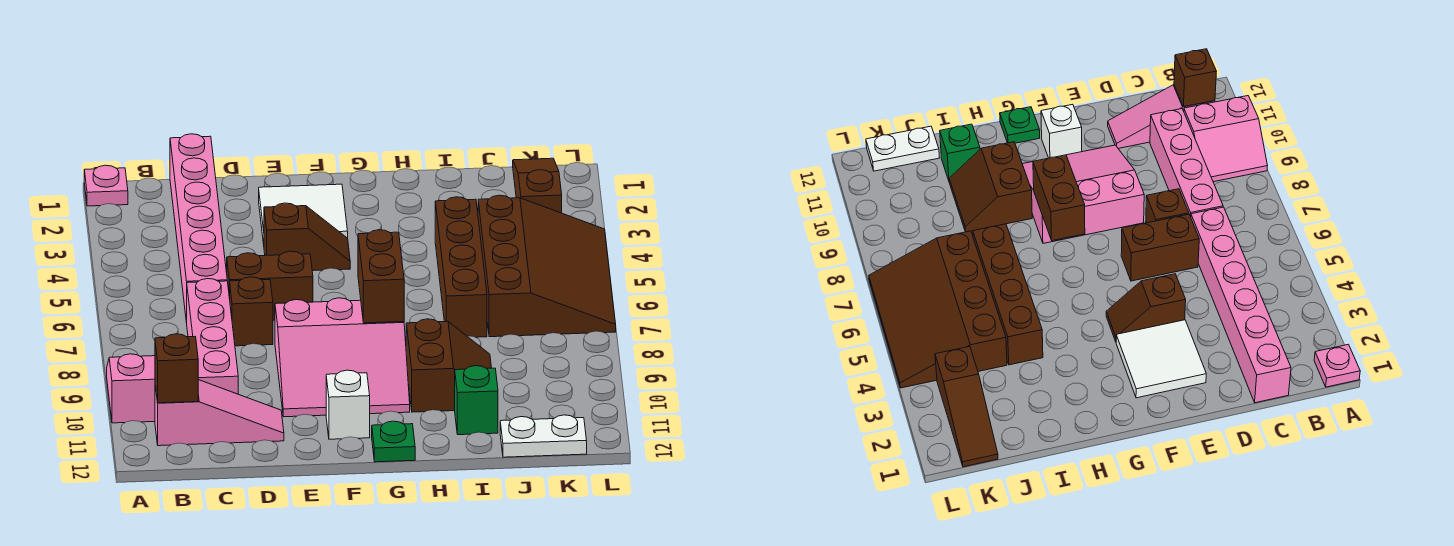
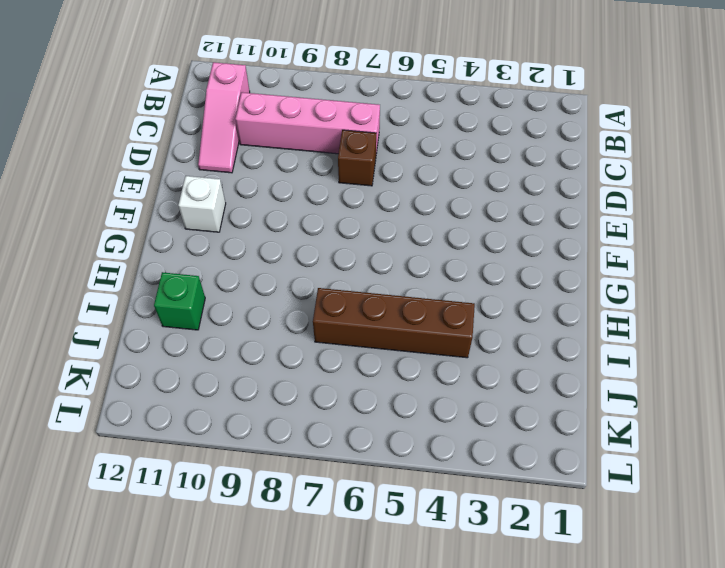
none -> pink plate A1 level 1
none -> pink slope A9:B10 level 1 top 10
none -> pink brick C1:C6 level 1

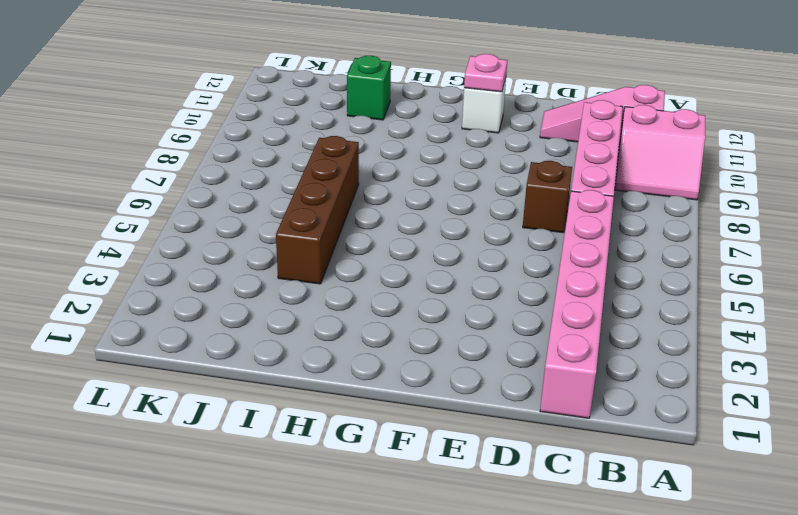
pink plate F11 level 2 -> pink plate A1 level 1
none -> brown brick D6:E6 level 1
none -> white tile E2:F3 level 1
none -> brown slope E4:F4 level 1 top E

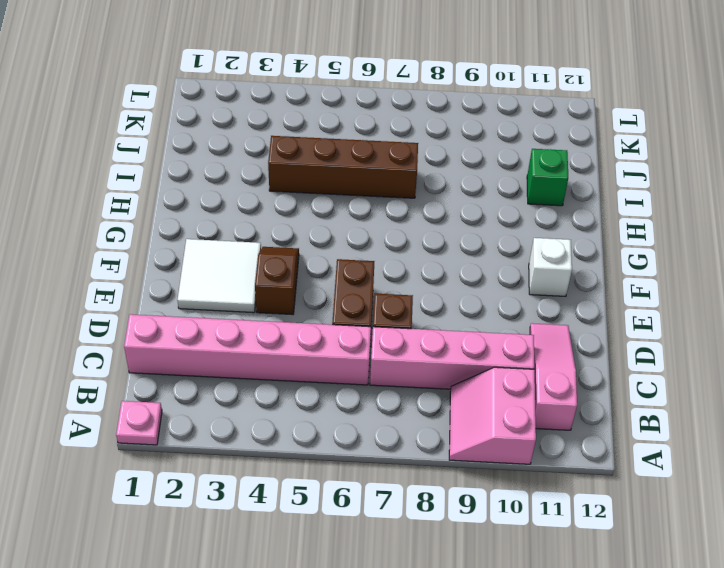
none -> pink slope E8:G10 level 1 top 8
none -> green plate G12 level 1
none -> brown slope H9:I10 level 1 top H

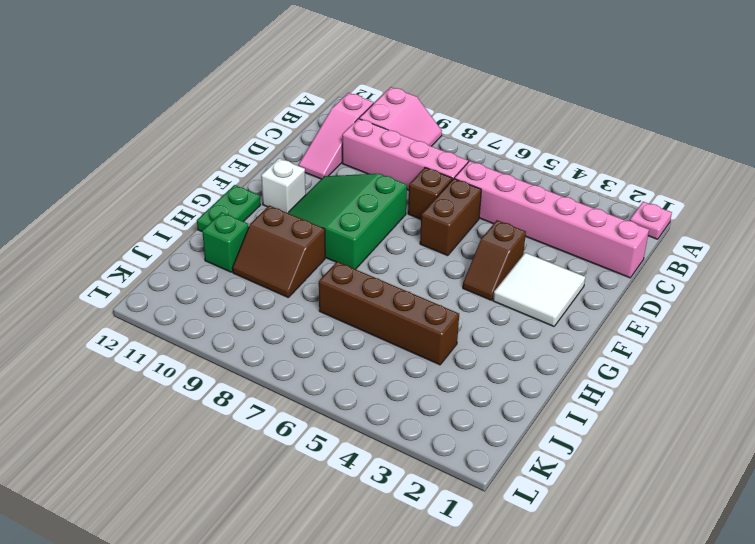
green slope E8:G10 level 1 top 8 -> pink slope E8:G10 level 1 top 8
green plate G12:H12 level 1 -> green plate G12 level 1
none -> brown slope J4:L7 level 1 top J
none -> white plate J12:K12 level 1
none -> brown slope K1:K3 level 1 top 3

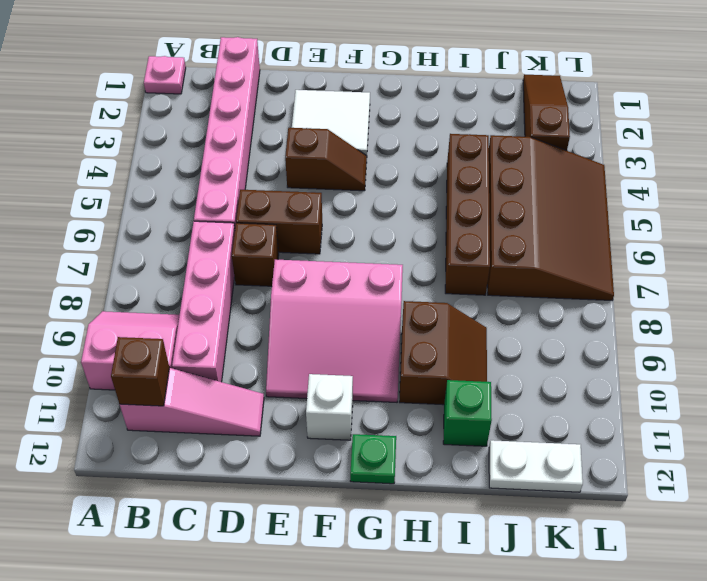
none -> brown brick G7:G8 level 2

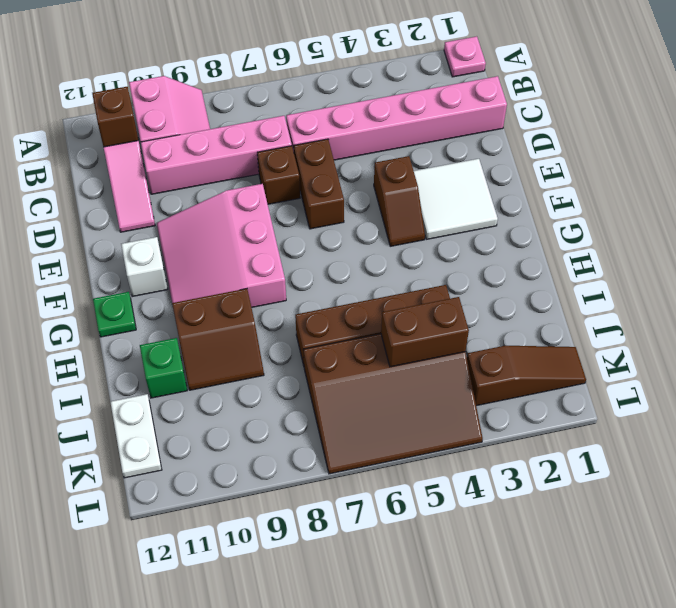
brown brick J4:J5 level 2 -> brown brick G7:G8 level 2

